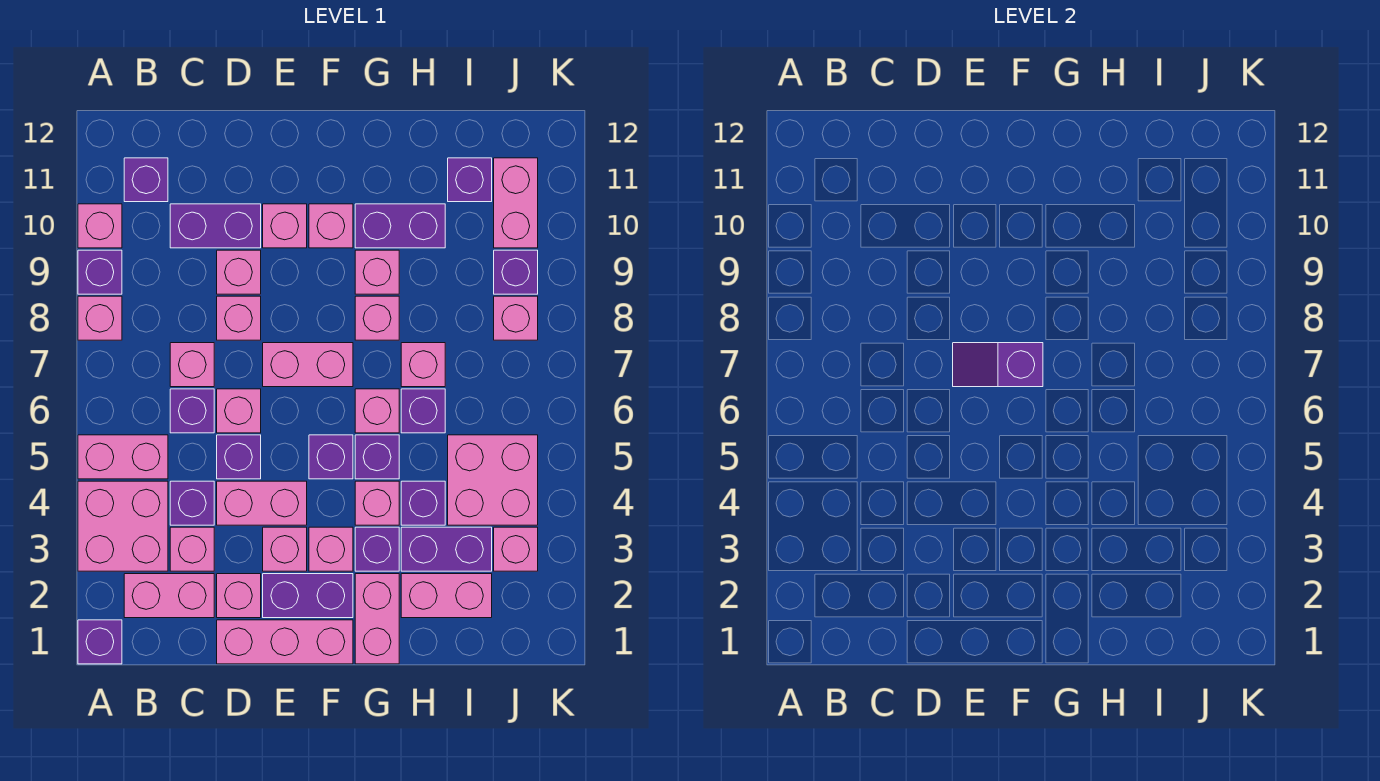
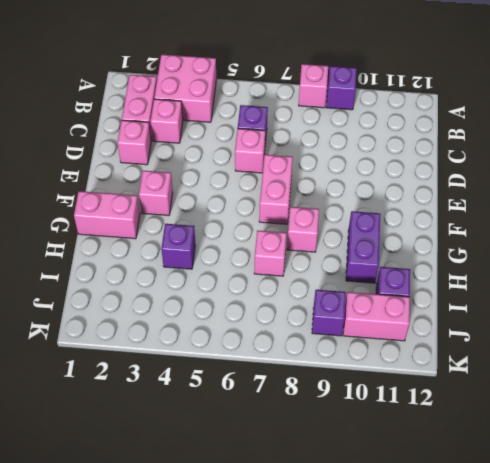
none -> purple brick A1 level 1
none -> pink brick A5:B5 level 1
none -> pink brick A10 level 1
none -> purple brick B11 level 1

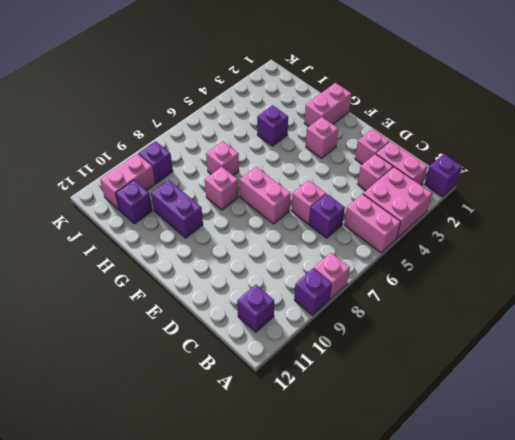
none -> pink brick A10 level 1
none -> purple brick C4 level 1
none -> pink brick C7 level 1
none -> purple brick C10:D10 level 1

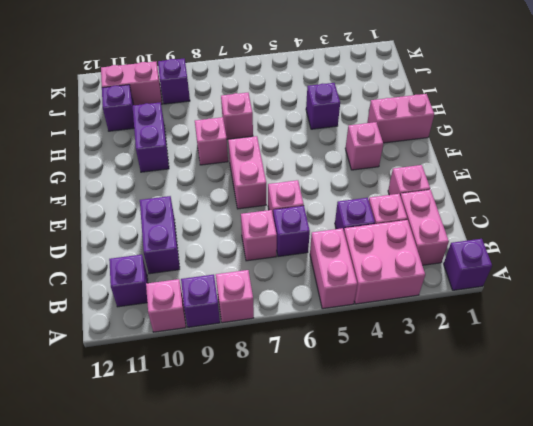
none -> pink brick D1:F1 level 1
none -> pink brick D4:E4 level 1
none -> purple brick D5 level 1
none -> pink brick D8 level 1

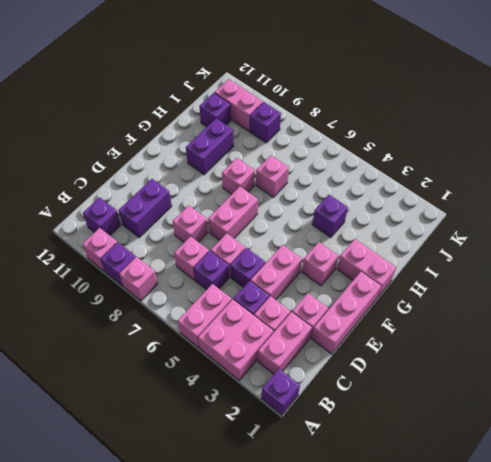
none -> pink brick D9 level 1
none -> purple brick E2:F2 level 1
none -> pink brick E3 level 1
none -> pink brick E10 level 1

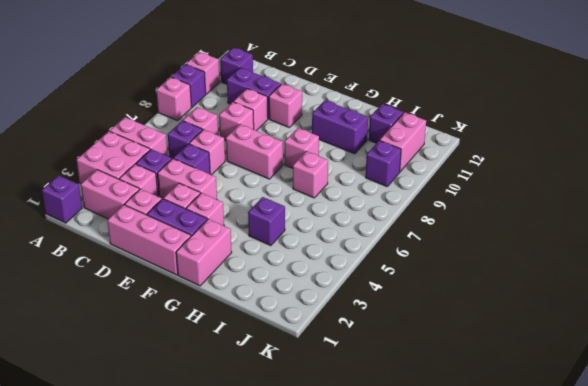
none -> purple brick F5 level 1
none -> pink brick F10 level 1
none -> purple brick G3 level 1
none -> pink brick G4 level 1

